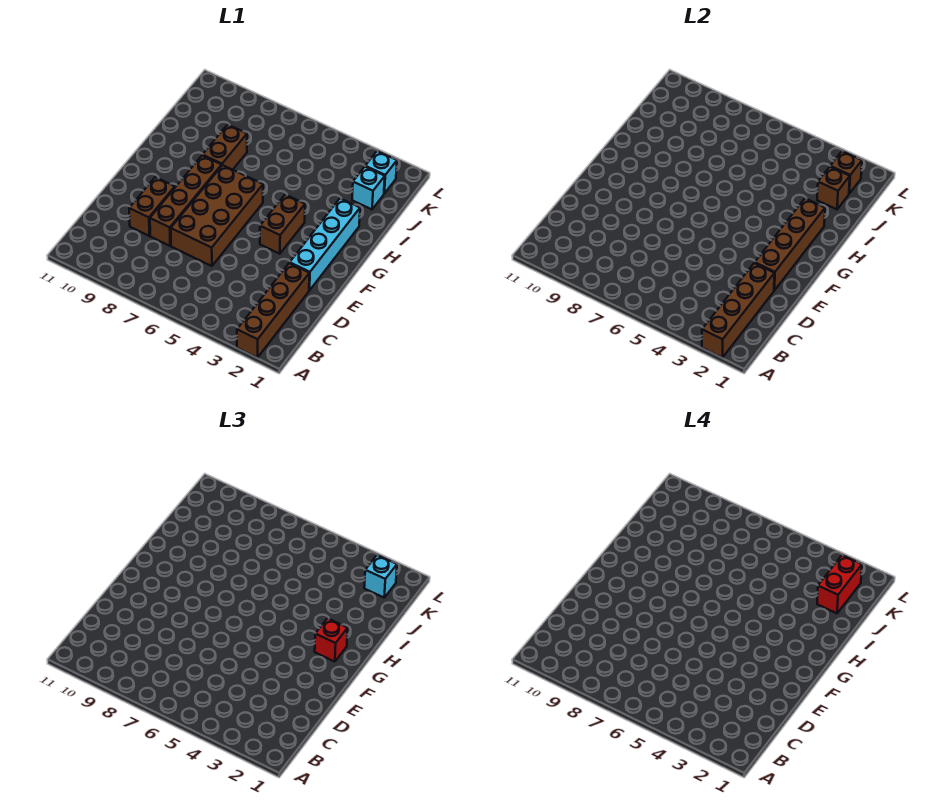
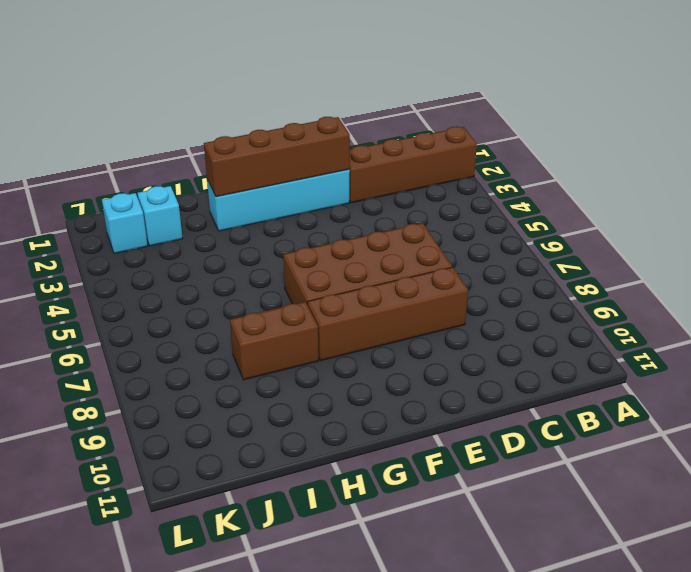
none -> brown brick D9:E9 level 1
none -> brown brick F4:G4 level 1
none -> brown brick A2:D2 level 2

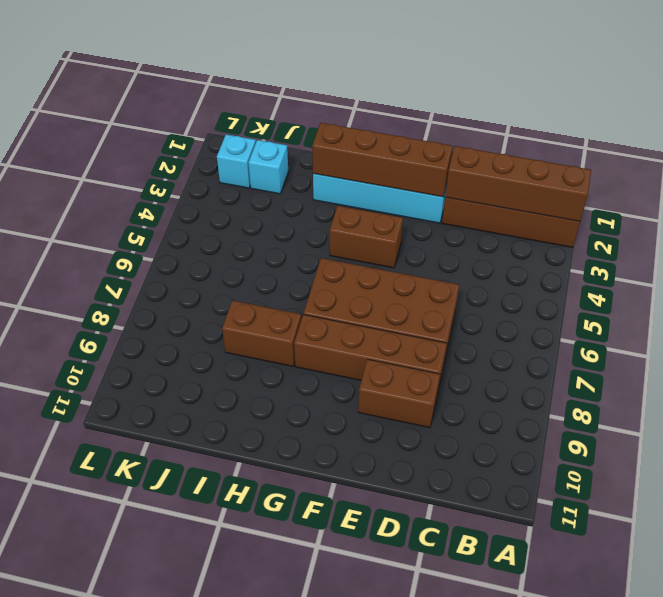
none -> brown brick J2 level 2
none -> brown brick K2 level 2
none -> red brick G2 level 3

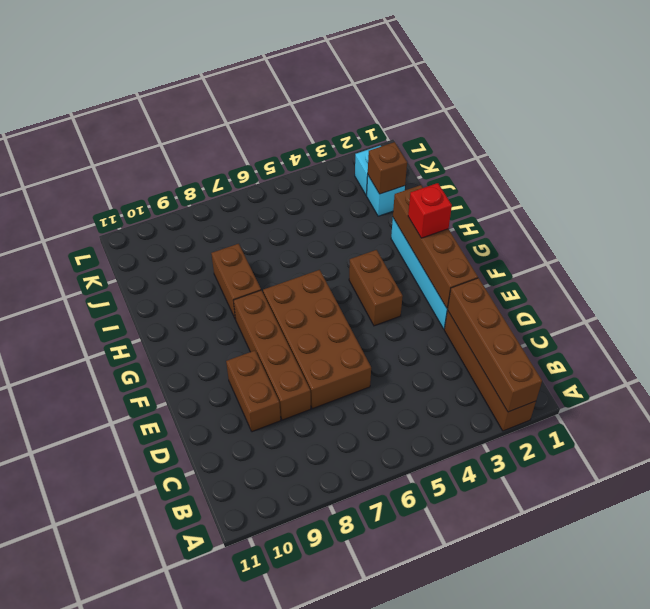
none -> brown brick K2 level 2
none -> cyan brick K2 level 3
none -> red brick J2:K2 level 4

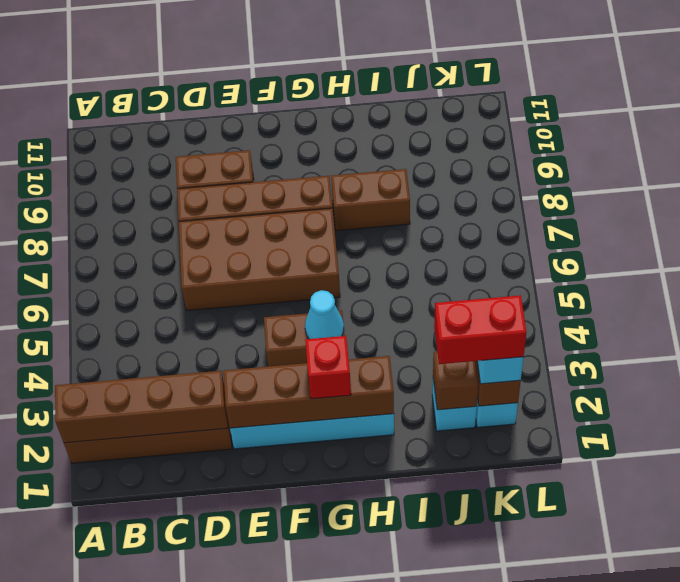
cyan cone G4 level 2 -> none

